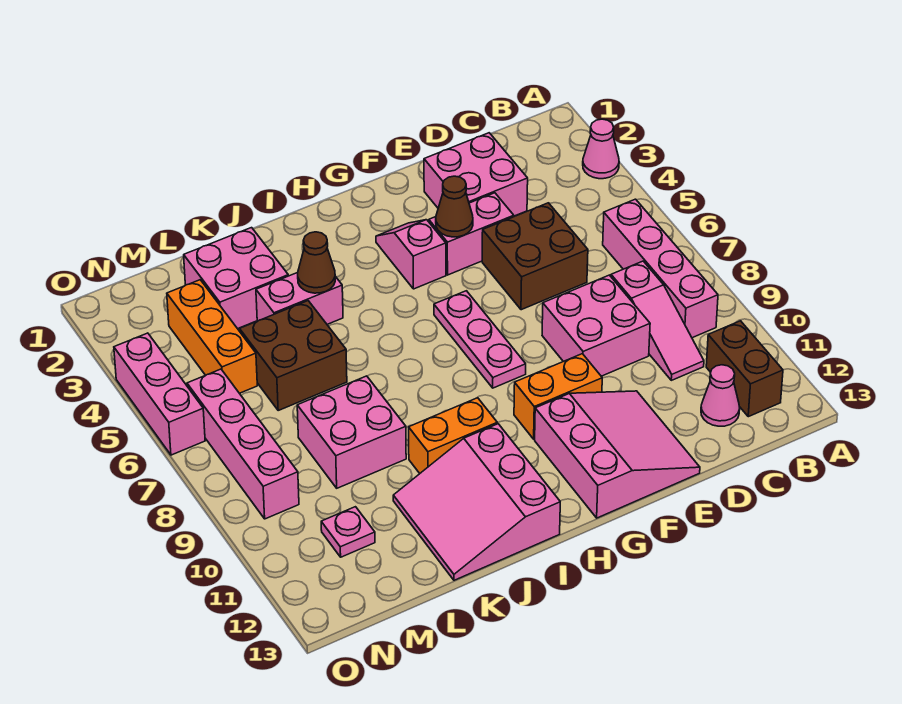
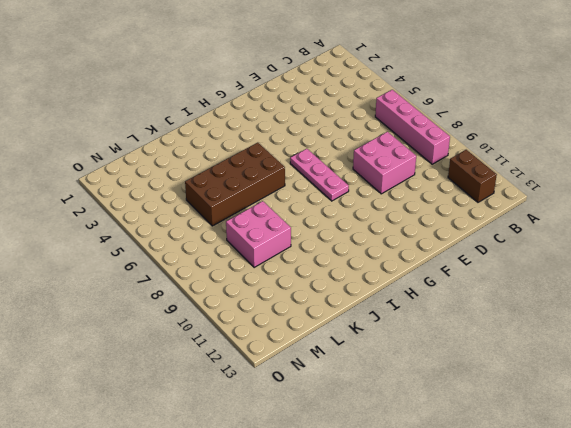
brown brick I5:L6 level 1 -> brown brick K5:L6 level 1
none -> pink cone A3 level 1
none -> pink slope C8:C10 level 1 top 8
none -> pink cone C12 level 1

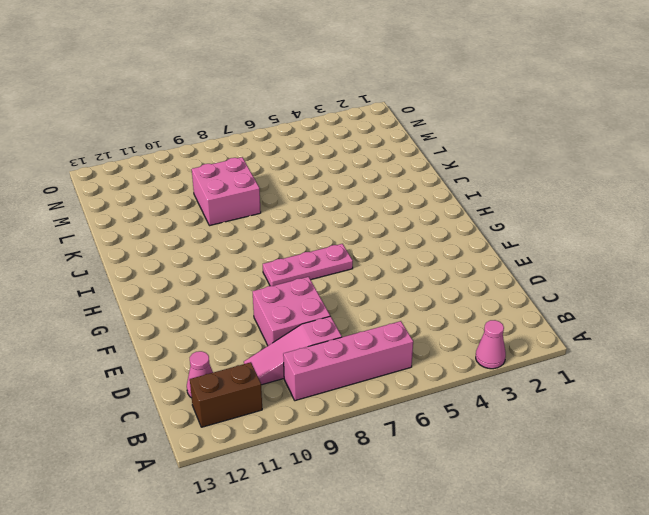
none -> pink brick D2:E3 level 1
none -> brown brick D5:E6 level 1
none -> pink brick E4:F4 level 1

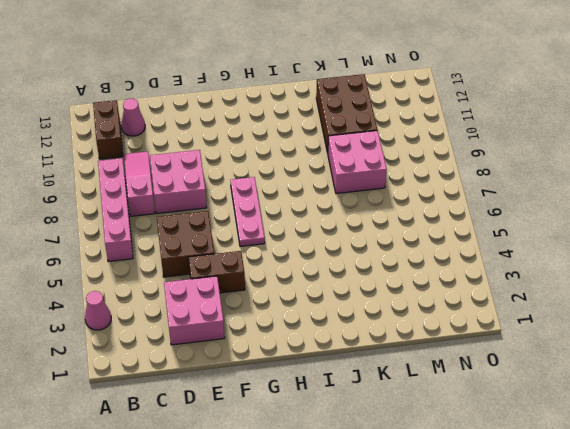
brown brick E4:F4 level 1 -> pink brick E4:F4 level 1
brown brick K10:L12 level 1 -> pink slope I11:K13 level 1 top I
none -> pink slope E11:G13 level 1 top G
none -> orange brick F10:G10 level 1
none -> pink slope G3:G4 level 1 top 4

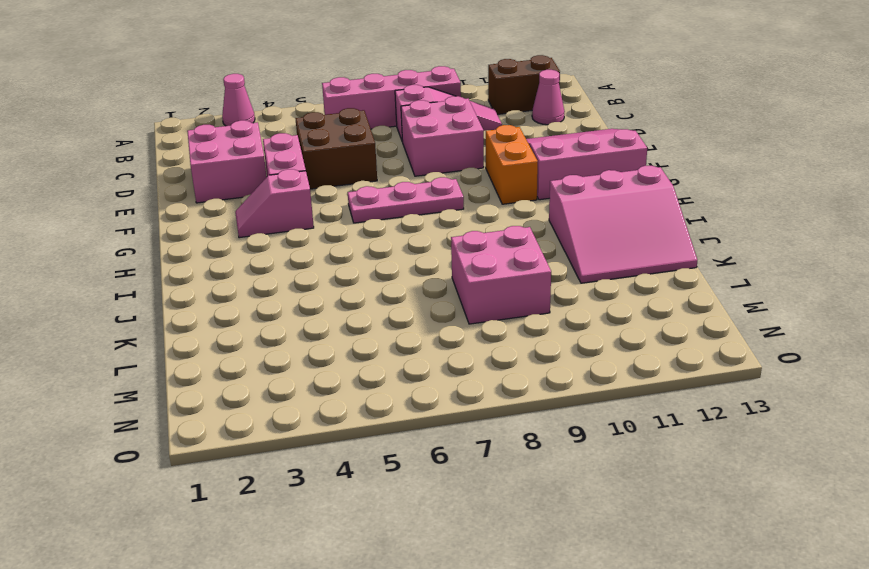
none -> orange brick I10:J10 level 1
none -> pink brick J4:K4 level 1
none -> pink brick K2:L3 level 1

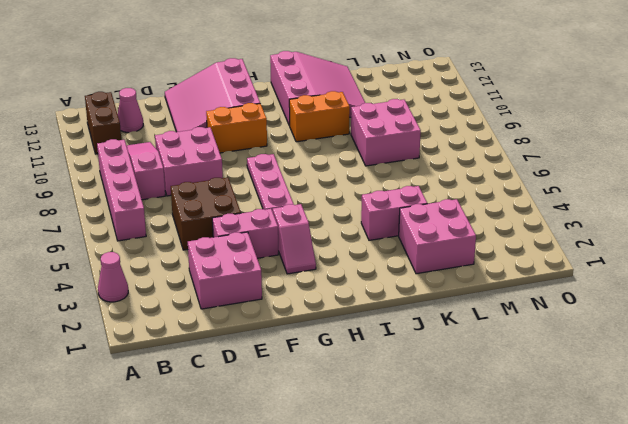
none -> brown brick K5:L6 level 1
none -> orange brick M3:M5 level 1
none -> pink plate M11 level 1

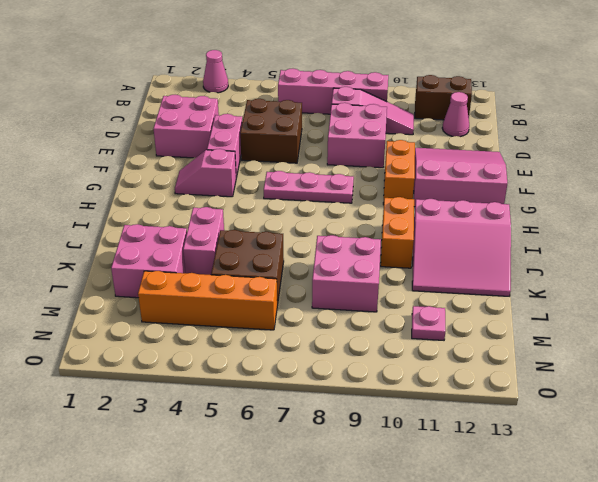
orange brick M3:M6 level 1 -> orange brick M3:M5 level 1
none -> pink brick N6:N9 level 1
none -> pink brick O4:O6 level 1
none -> brown cone F4 level 2

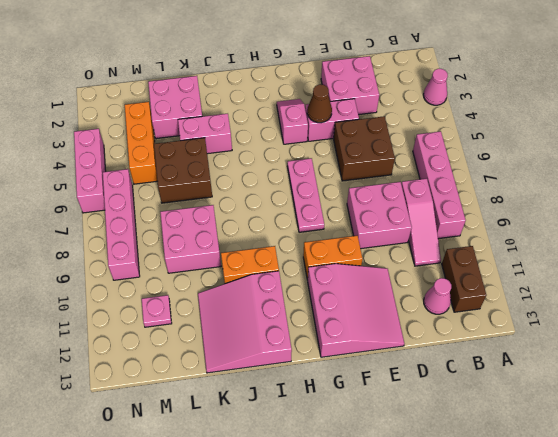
none -> brown cone J4 level 2

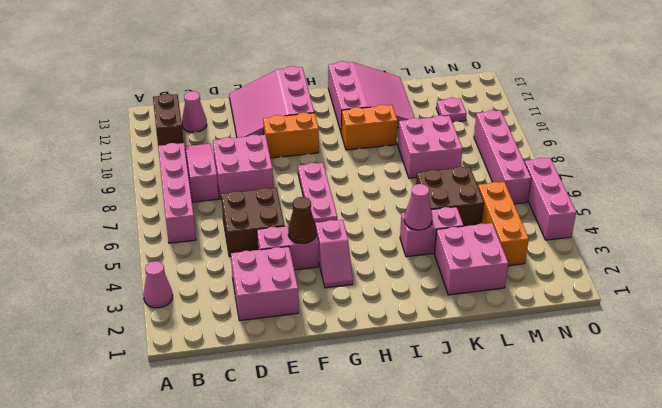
pink cone J4 level 2 -> brown cone J4 level 2

